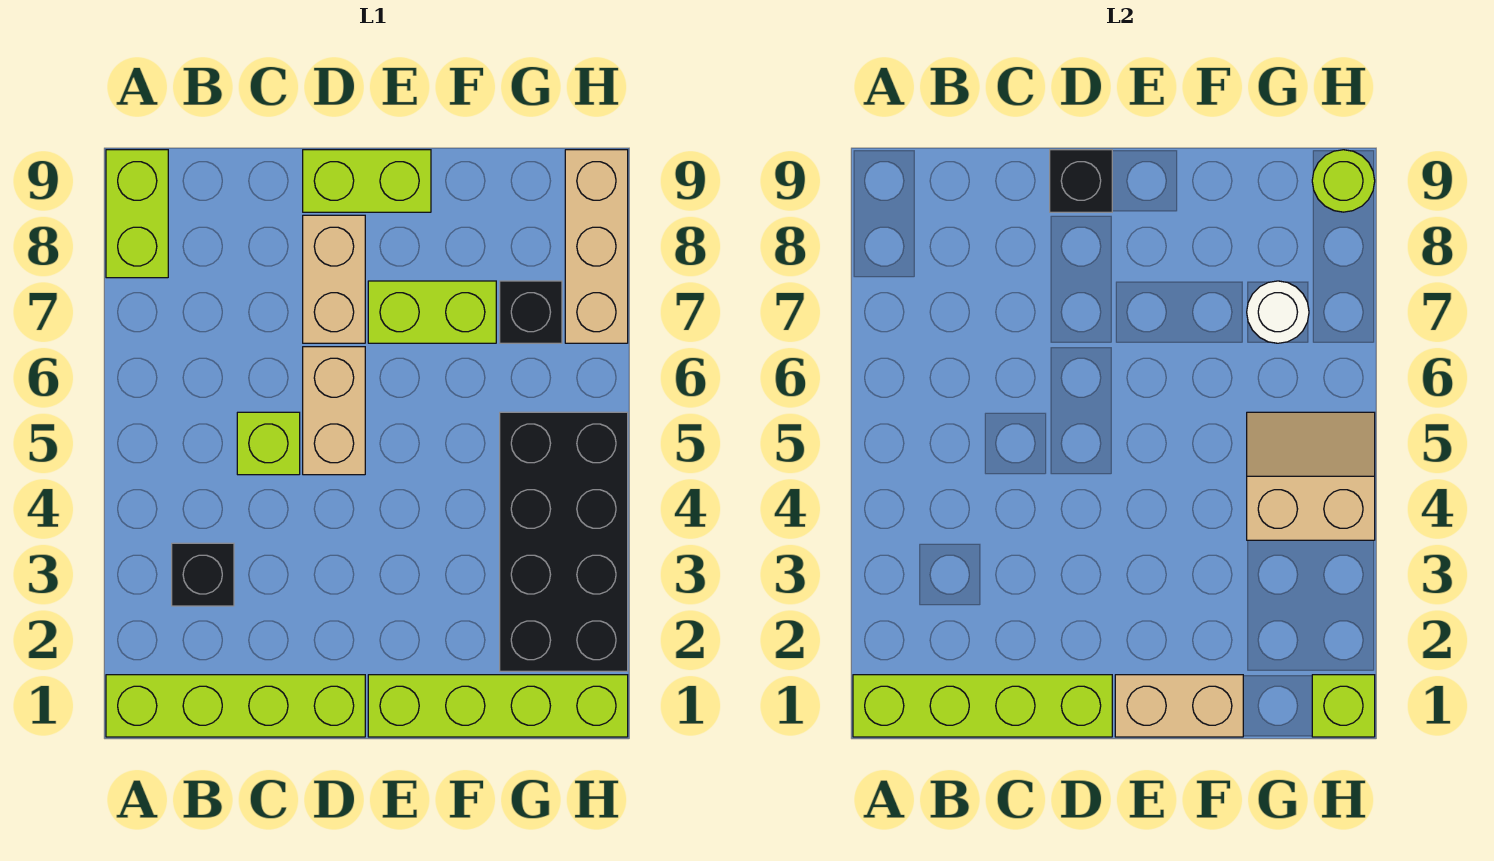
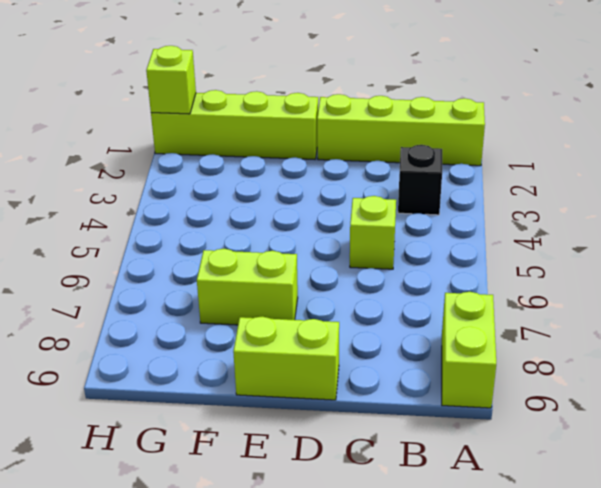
none -> tan brick D5:D6 level 1
none -> tan brick D7:D8 level 1
none -> black brick G2:H5 level 1

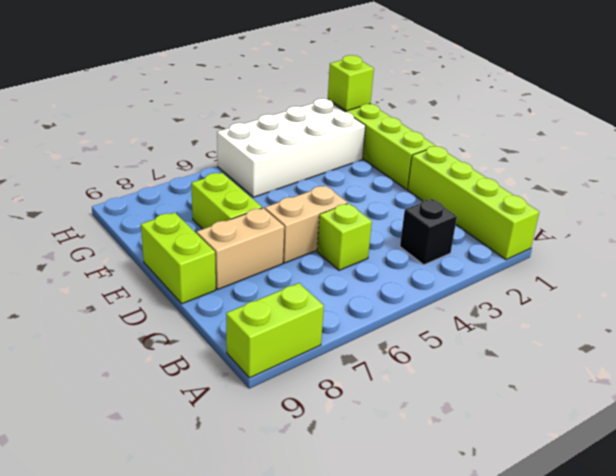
white brick G2:H5 level 1 -> black brick G2:H5 level 1
none -> black brick G7 level 1
none -> tan brick H7:H9 level 1
none -> lime brick A1:D1 level 2

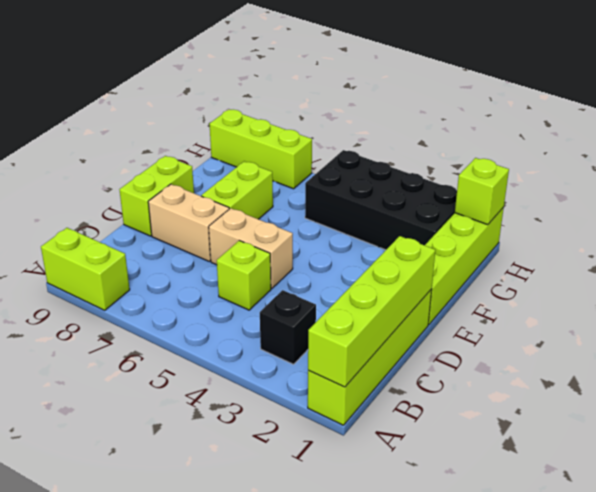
lime brick H7:H9 level 1 -> tan brick H7:H9 level 1
none -> black brick G7 level 1
none -> black brick D9 level 2
none -> tan brick E1:F1 level 2

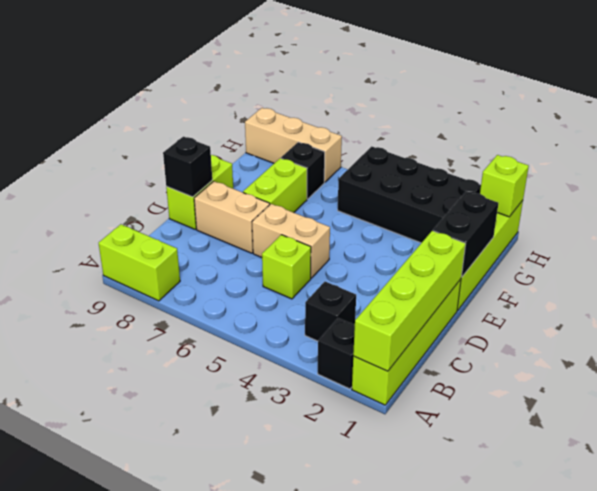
black brick A2 level 1 -> none
black brick E1:F1 level 2 -> tan brick E1:F1 level 2
none -> tan slope G4:H5 level 2 top 4
none -> white round brick G7 level 2
none -> lime round brick H9 level 2

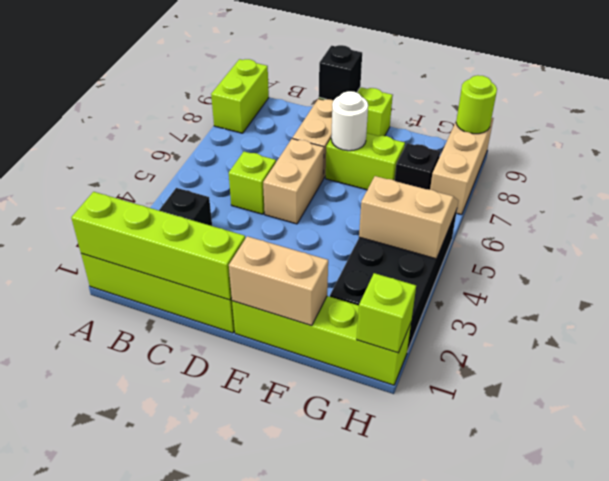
white round brick E7 level 2 -> white round brick G7 level 2

